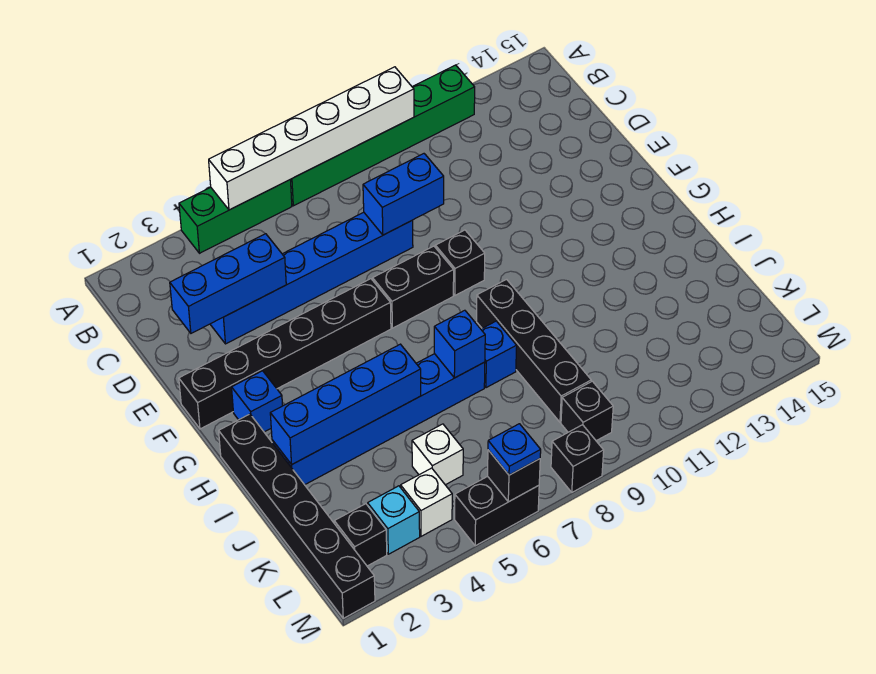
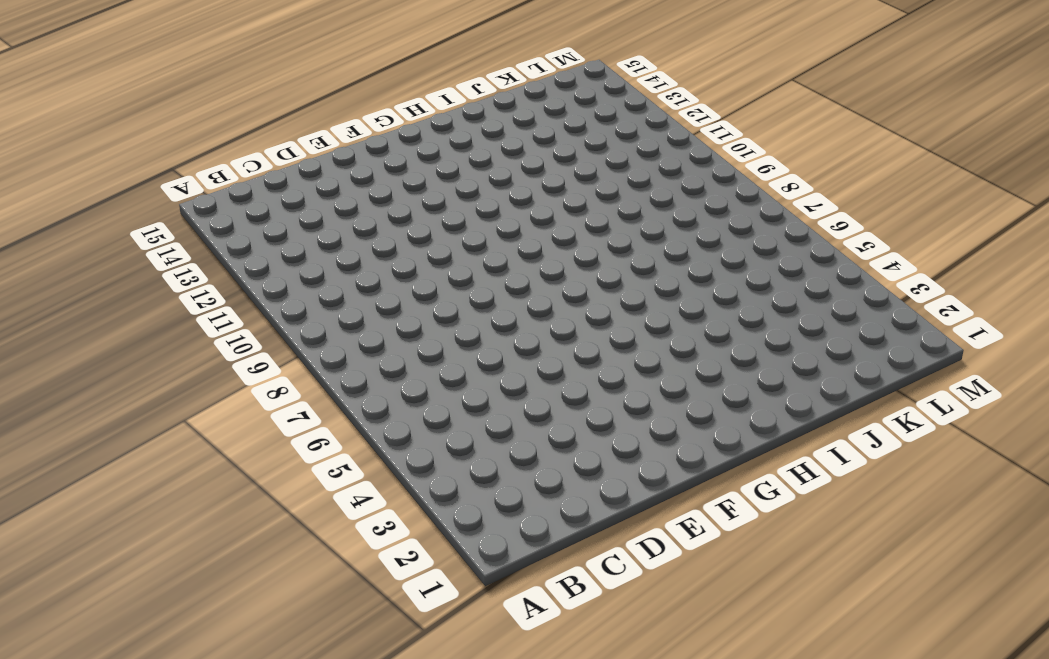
none -> green brick A4:A6 level 1
none -> green brick A7:A12 level 1
none -> blue brick D3:D8 level 1

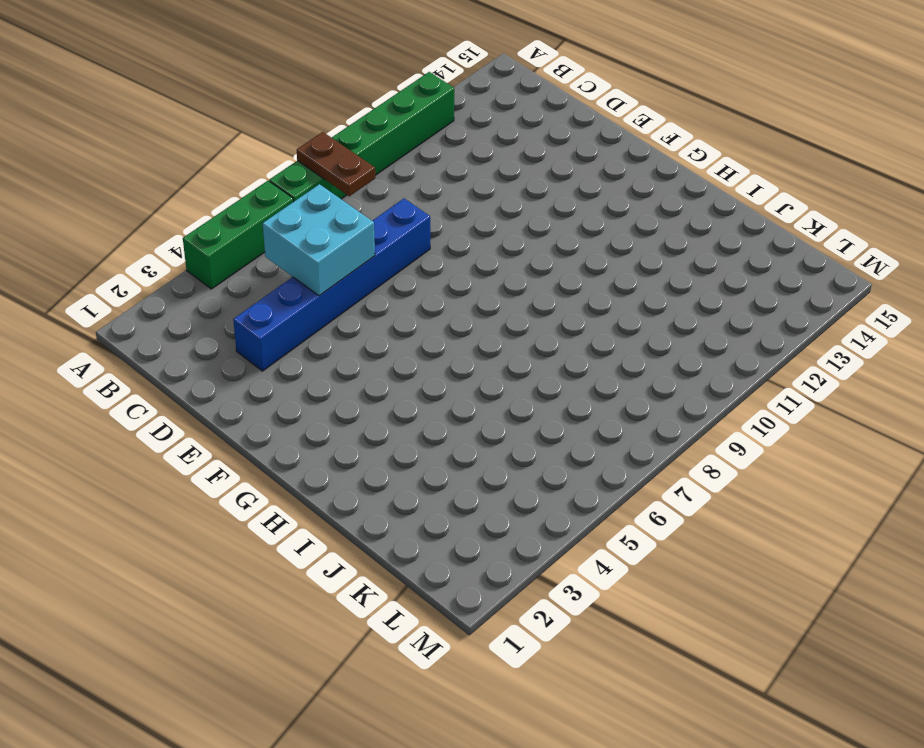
brown plate A8:B8 level 2 -> white brick A5:A10 level 2
cyan brick C5:D6 level 2 -> none
none -> black brick F1:F6 level 1
none -> black brick F7:F8 level 1
none -> black brick F9 level 1

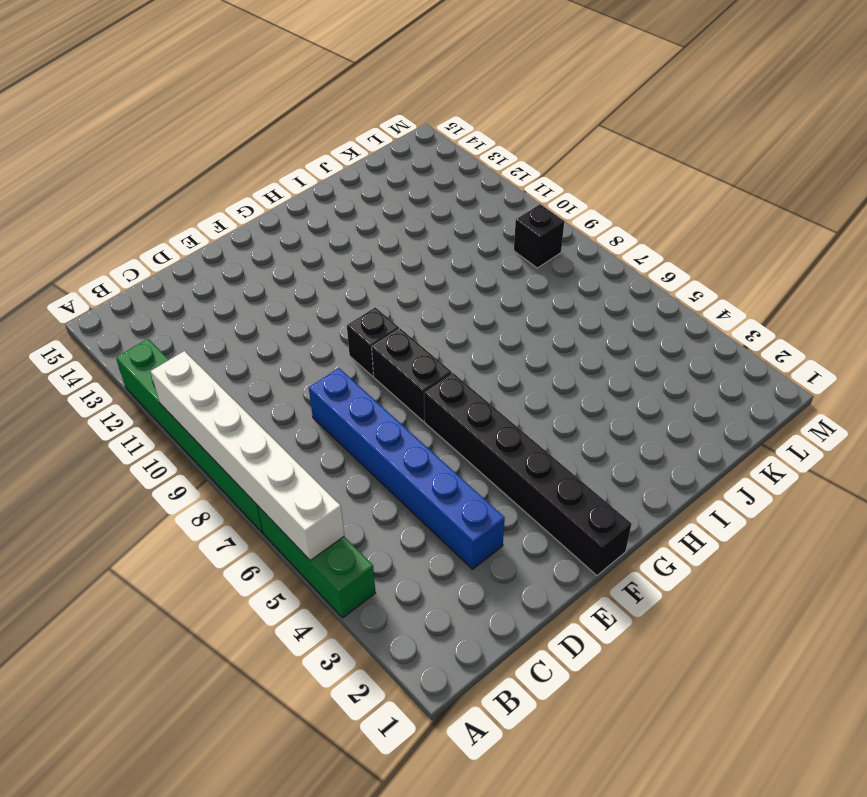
none -> blue brick G2 level 1
none -> black brick H1:M1 level 1
none -> black brick H9:K9 level 1

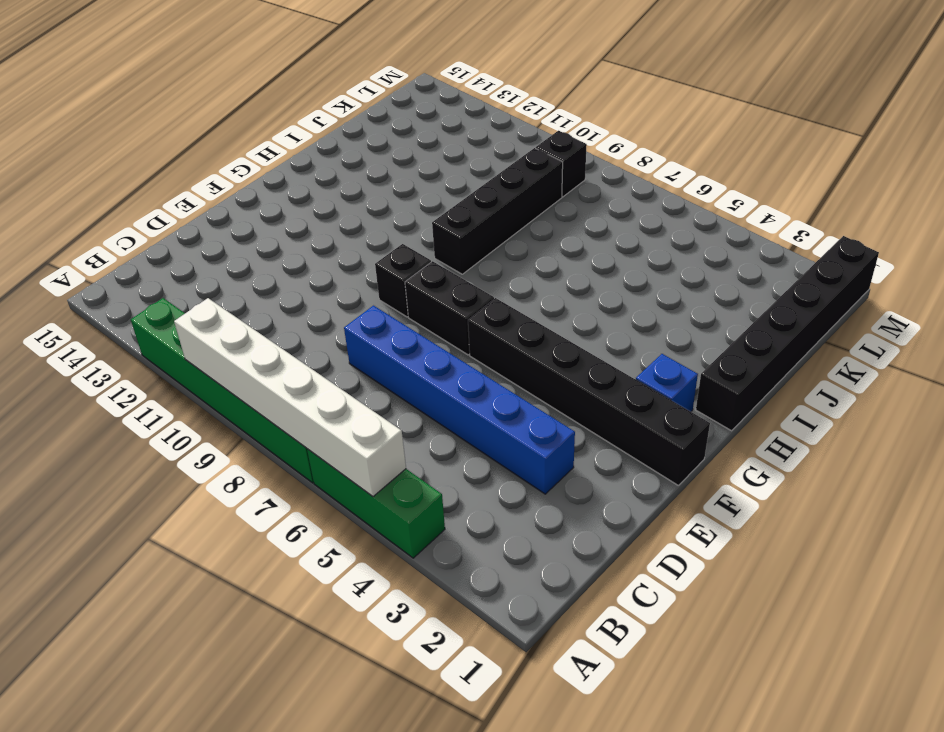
none -> blue brick I2:I7 level 1
none -> blue brick I8 level 1
none -> white brick K5 level 1

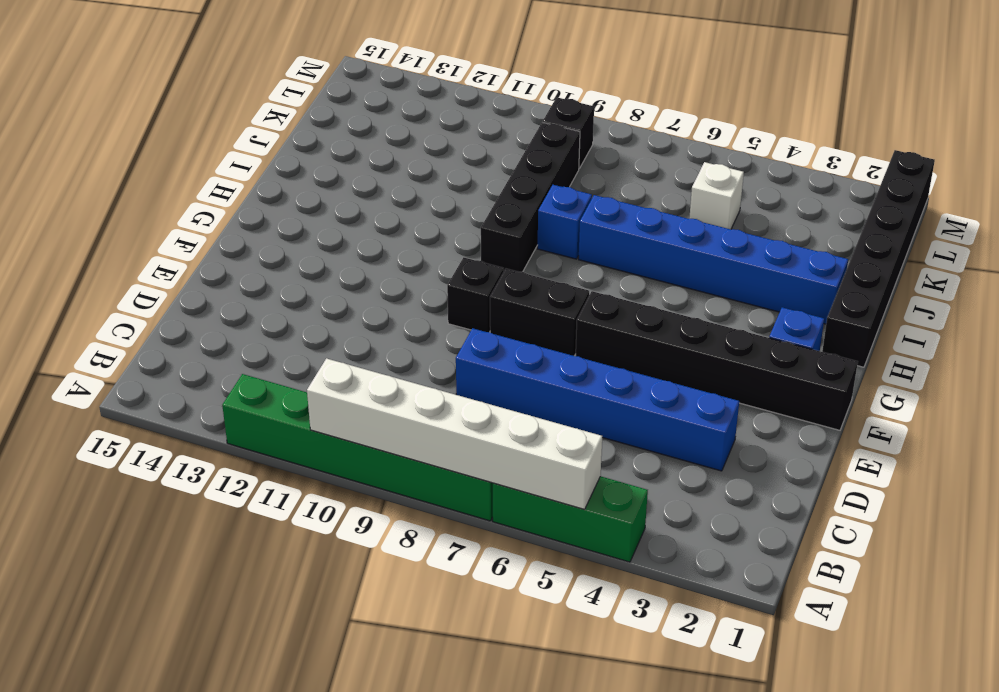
none -> black brick L2 level 1
none -> cyan brick L3 level 1
none -> white brick L4 level 1

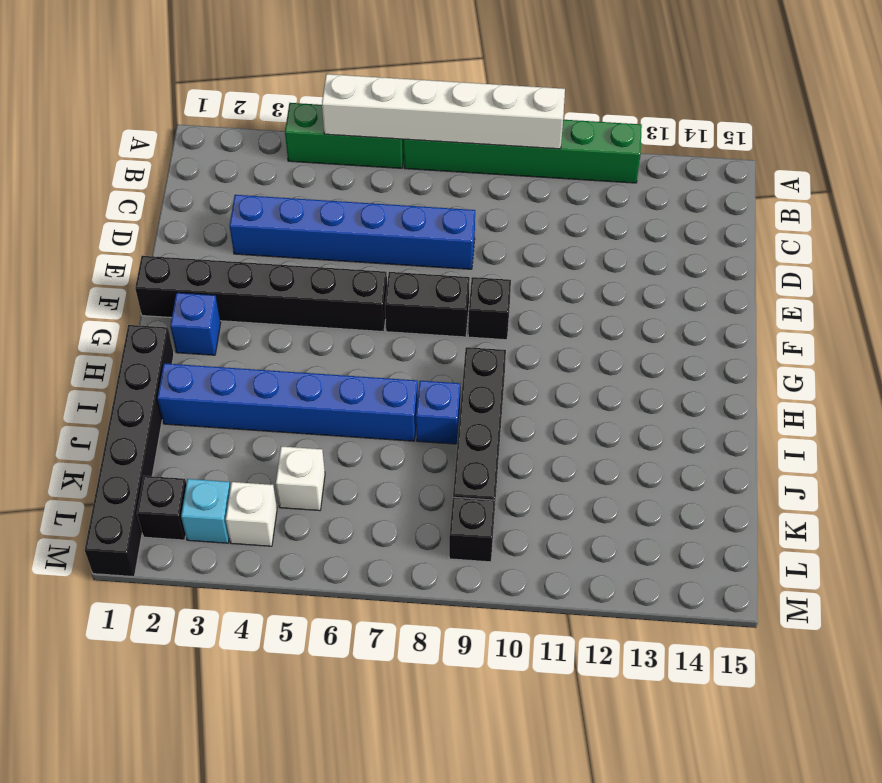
none -> black brick M5:M6 level 1
none -> black brick M8 level 1
none -> blue brick D2:D4 level 2

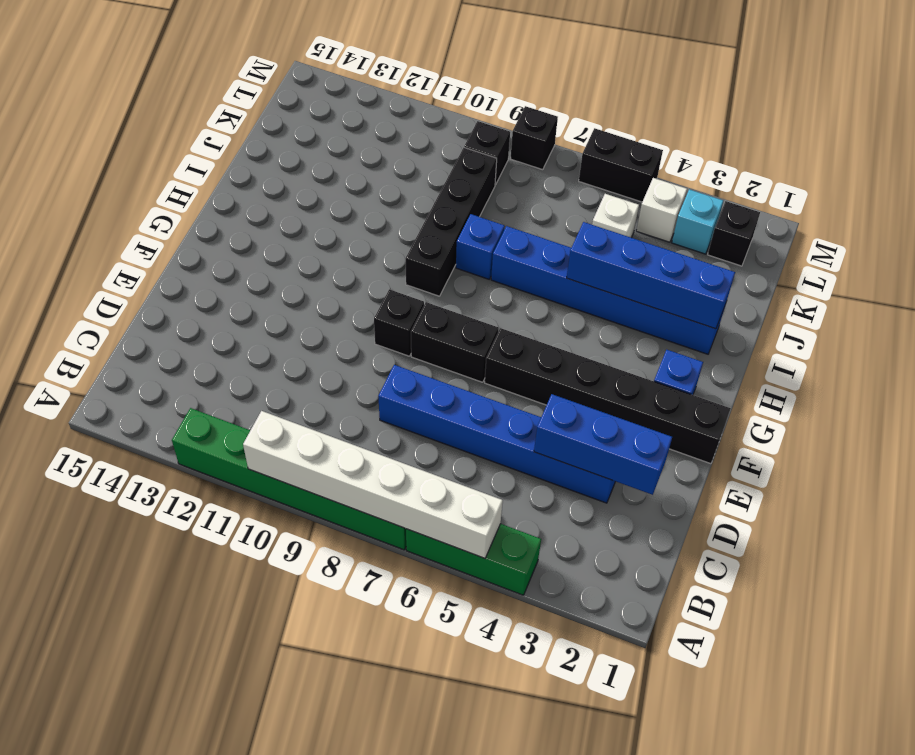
none -> black brick H1:M1 level 1
none -> blue brick D8:D9 level 2
none -> blue brick I7 level 2

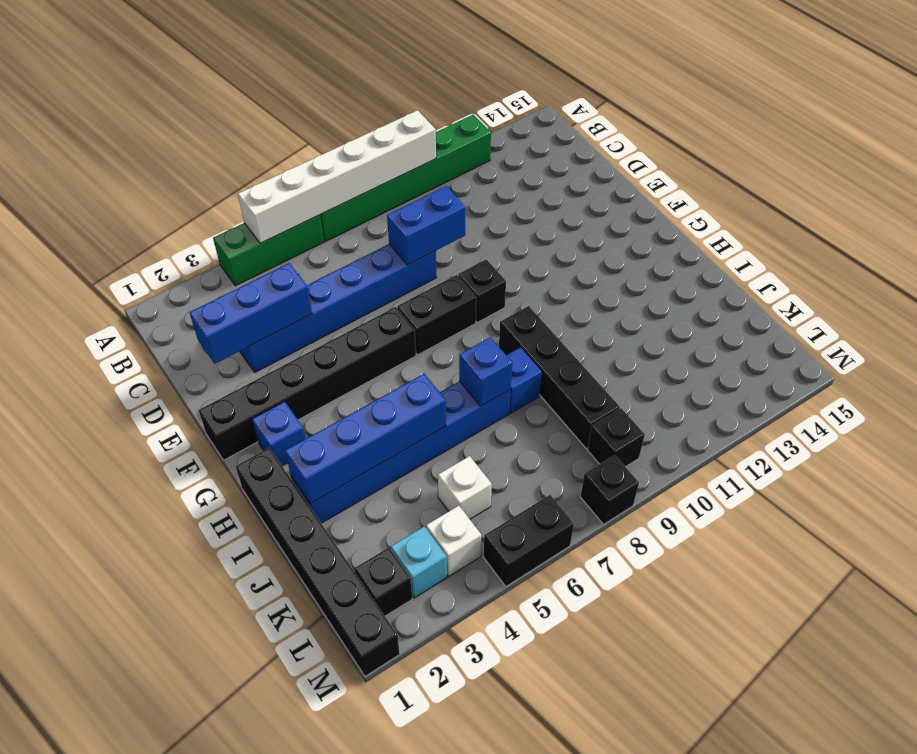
none -> black brick M6 level 2
none -> blue plate M6 level 3

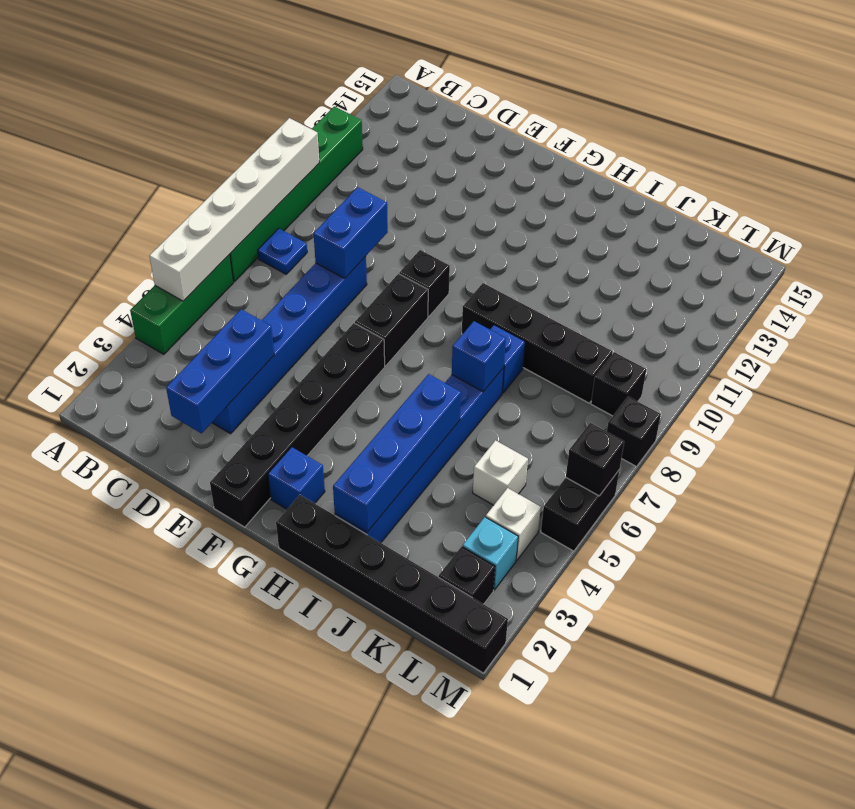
blue plate B8 level 1 -> blue plate M6 level 3

